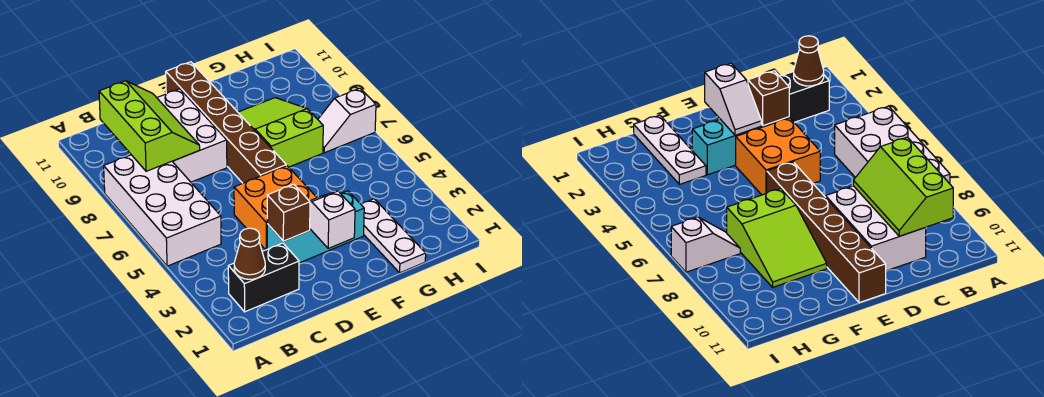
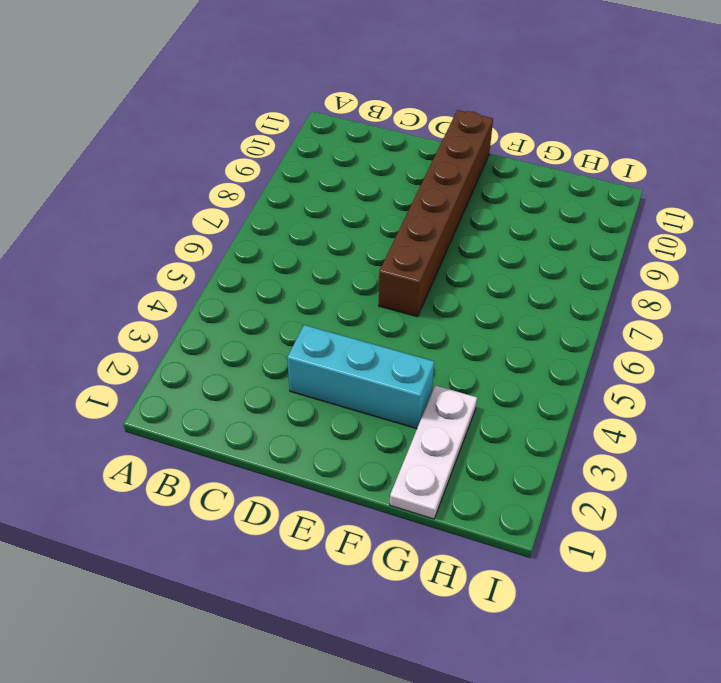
none -> white brick A5:B8 level 1
none -> black brick B2:C2 level 1
none -> white brick C8:D10 level 1

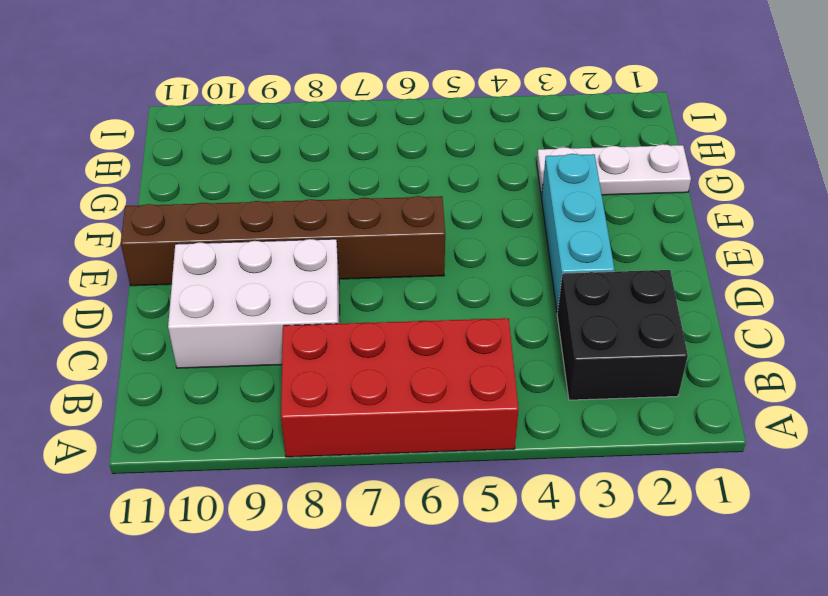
red brick A5:B8 level 1 -> white brick A5:B8 level 1
black brick B2:C3 level 1 -> black brick B2:C2 level 1
none -> orange brick D4:E5 level 1
none -> lime slope F7:G9 level 1 top 7
none -> white slope H7:I7 level 1 top I

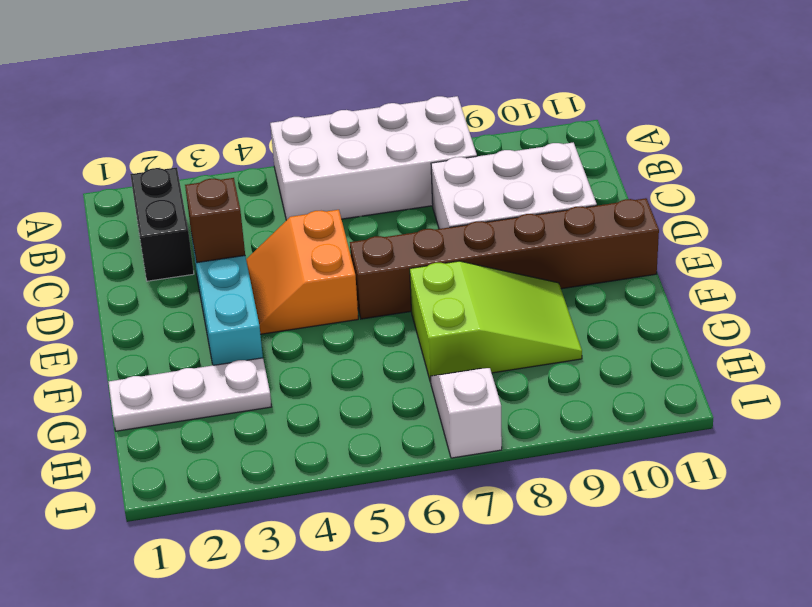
orange slope D4:E5 level 1 top 5 -> orange brick D4:E5 level 1
none -> brown cone B2 level 2
none -> lime slope B8:C10 level 2 top B
none -> white slope E2:E3 level 2 top 2

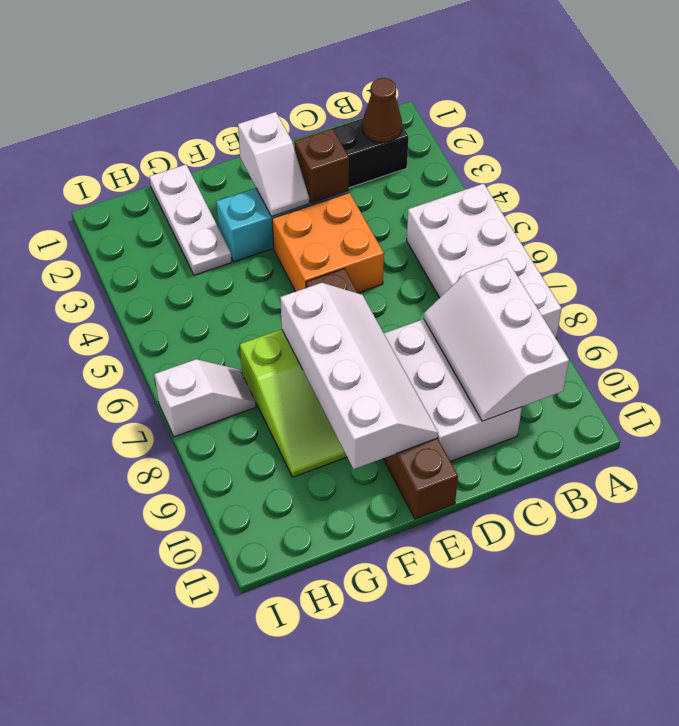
white slope B8:C10 level 2 top B -> lime slope B8:C10 level 2 top B
white slope E7:F10 level 2 top F -> none

